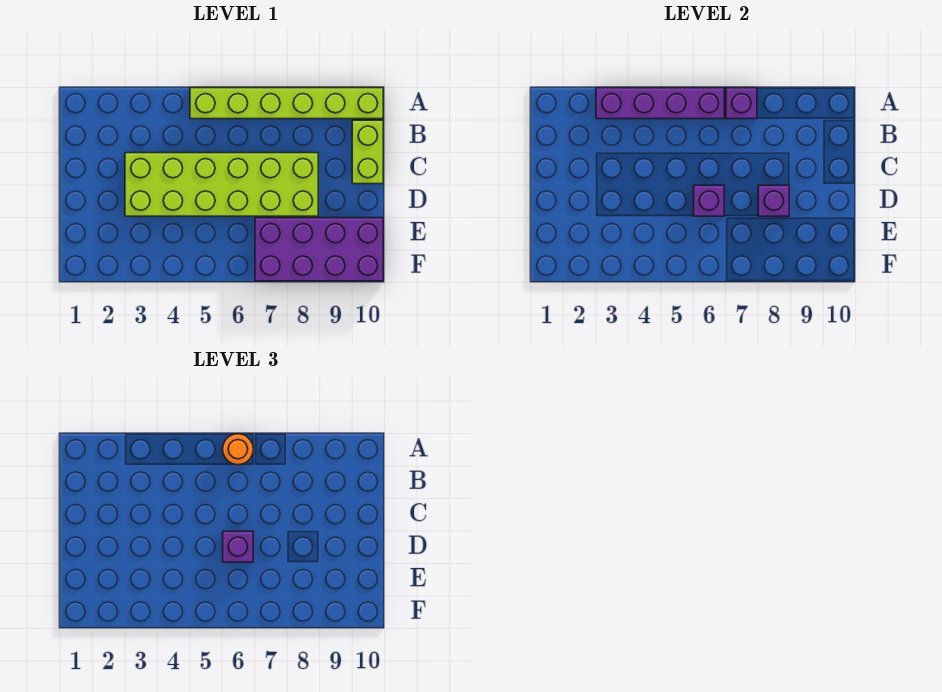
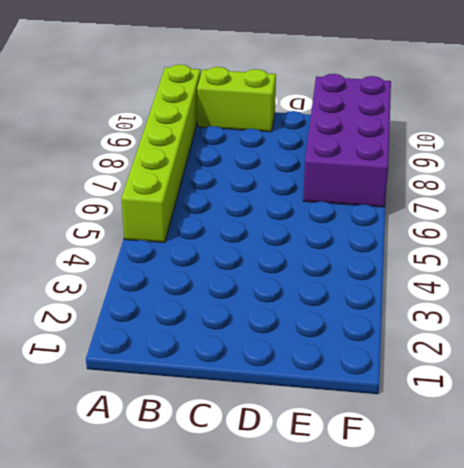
none -> lime brick C3:D8 level 1
none -> purple brick A3:A6 level 2

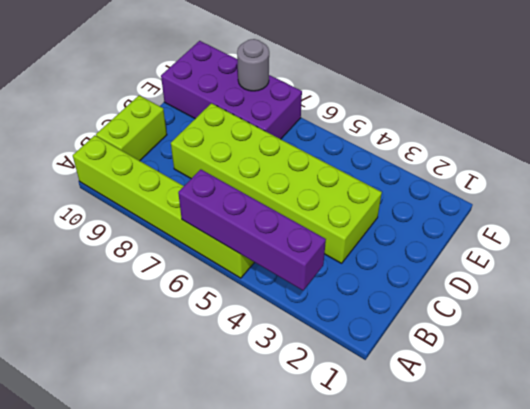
grey round brick F8 level 2 -> none
none -> purple brick A7 level 2
none -> purple brick D6 level 2

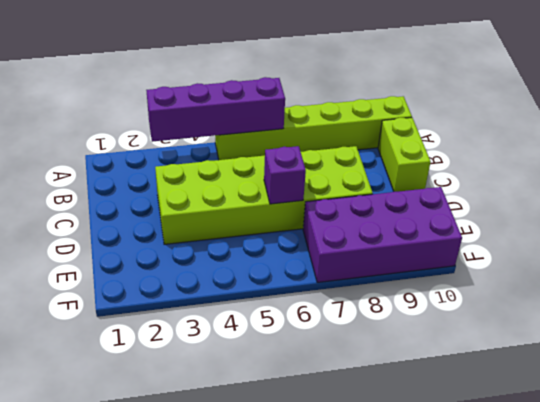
none -> purple brick A7 level 2
none -> purple brick D8 level 2

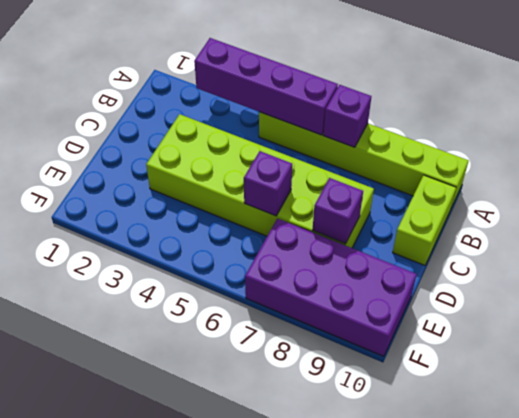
none -> orange round brick A6 level 3
none -> purple brick D6 level 3

